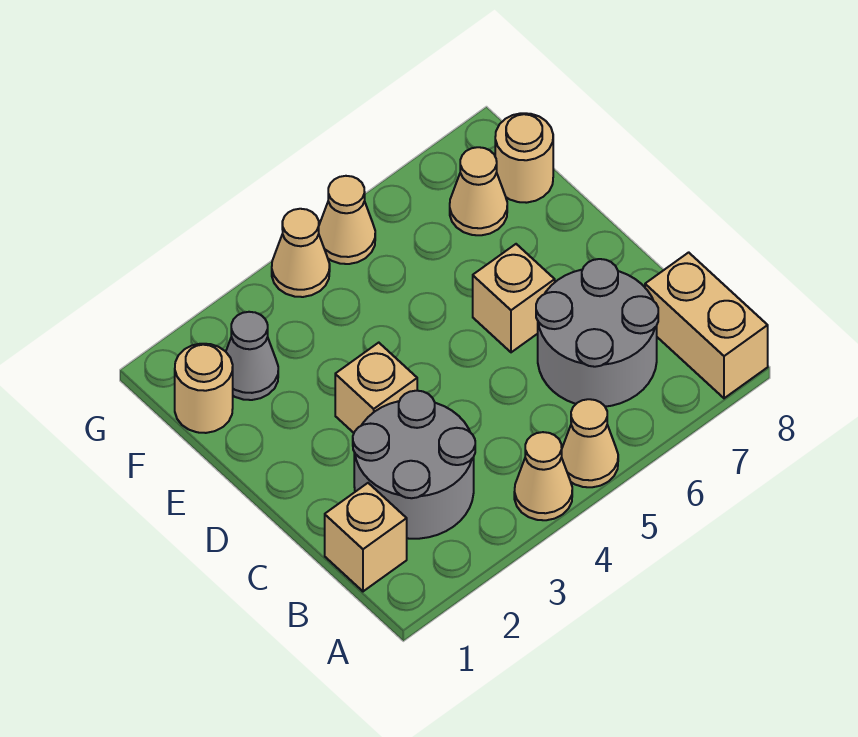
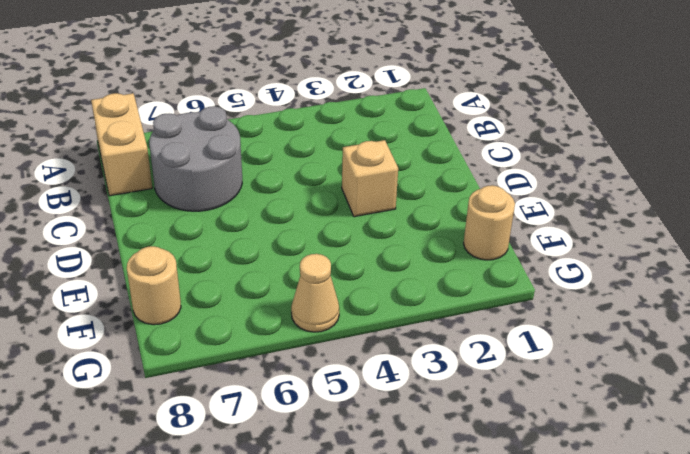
none -> tan cone A4 level 1
none -> tan cone A5 level 1
none -> tan brick B1 level 1

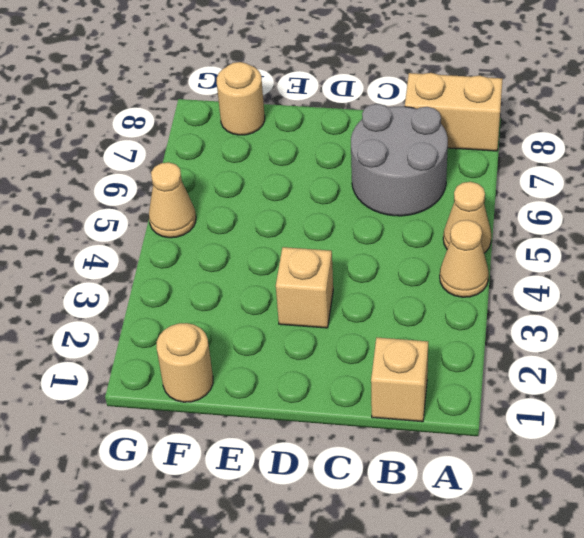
none -> grey round brick B2:C3 level 1
none -> tan brick D6 level 1
none -> grey cone F2 level 1

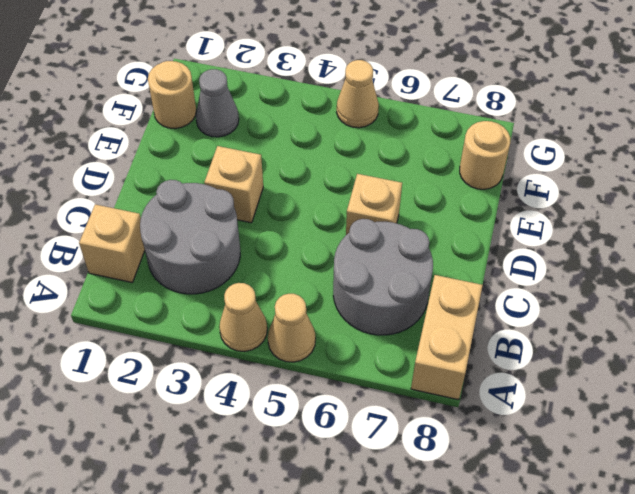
none -> tan cone F7 level 1
none -> tan cone G4 level 1

